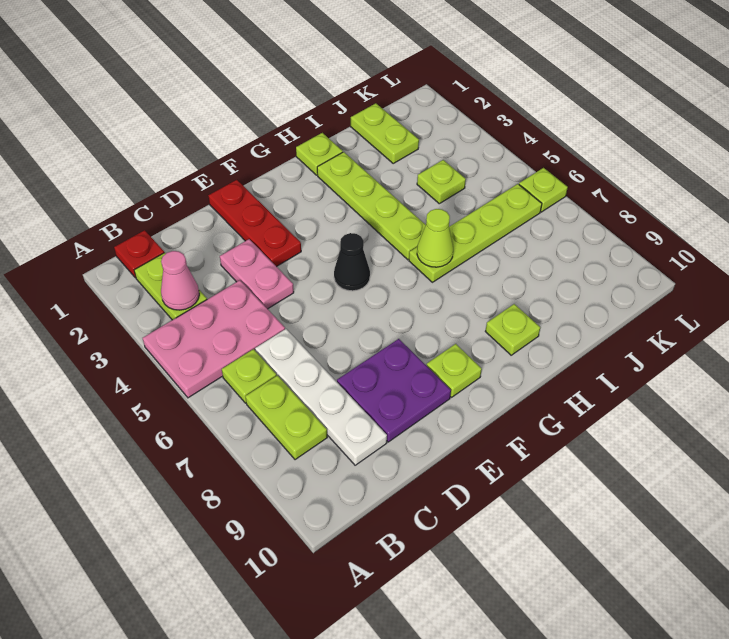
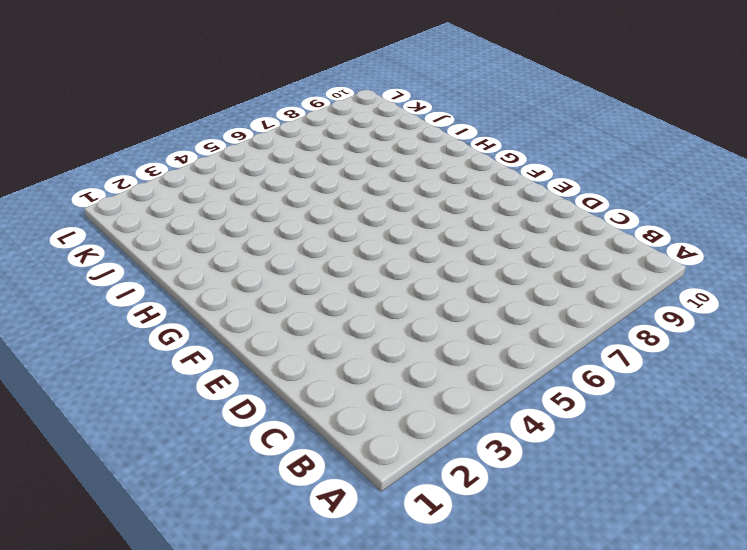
none -> pink plate A4:C5 level 1
none -> red plate B1 level 1
none -> lime plate B2:B3 level 1

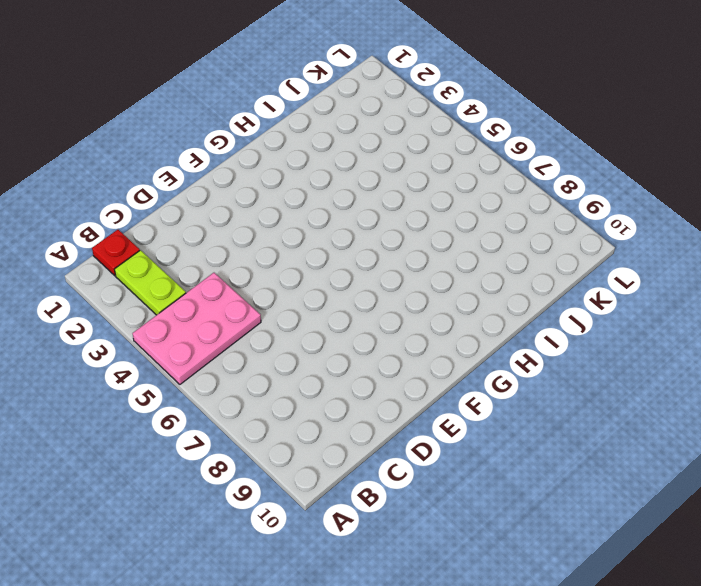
none -> lime plate B6 level 1
none -> lime plate B7:B8 level 1
none -> white plate C6:C9 level 1

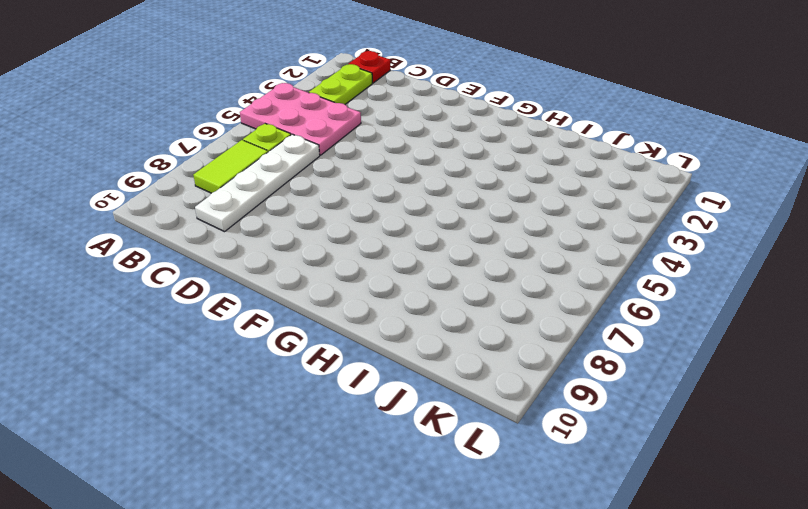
lime tile B7:B8 level 1 -> lime plate B7:B8 level 1
none -> pink plate D3:D4 level 1
none -> purple plate D8:E9 level 1
none -> red plate E1:E3 level 1

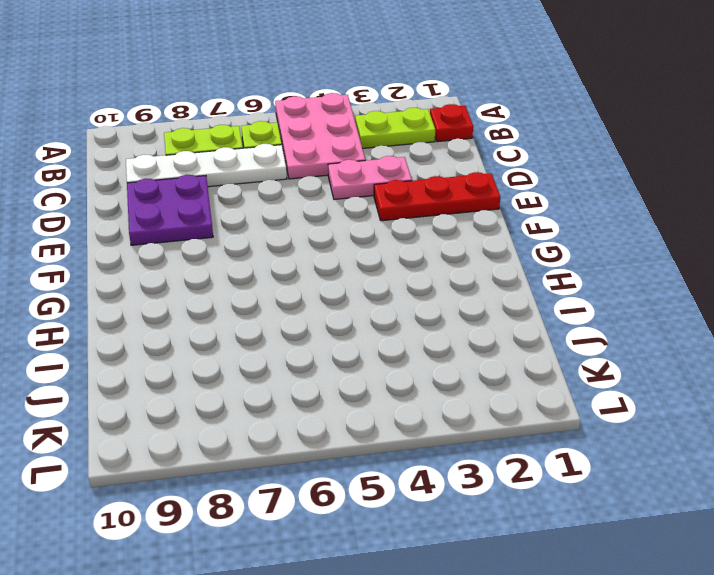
none -> black cone F5 level 1
none -> lime plate F9 level 1
none -> lime plate H1 level 1

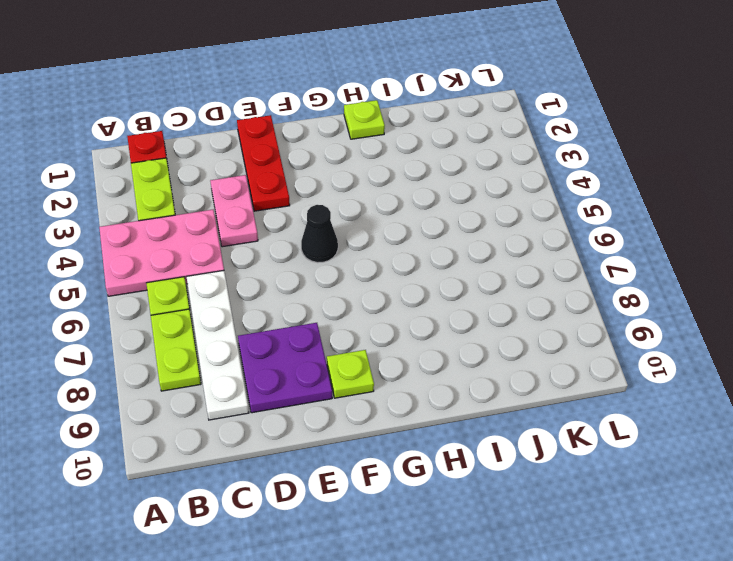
none -> lime plate H2:H5 level 1
none -> lime plate H6:K6 level 1
none -> lime plate H9 level 1

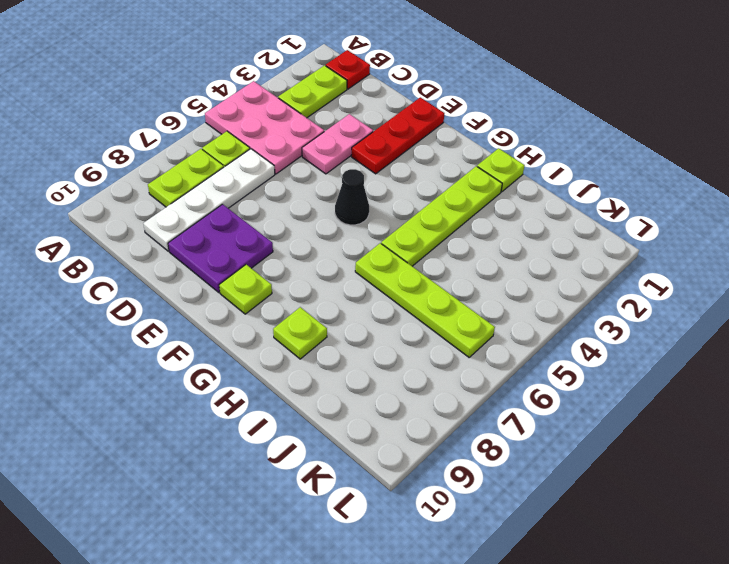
none -> lime plate J1:J2 level 1
none -> lime plate J4 level 1
none -> lime plate L6 level 1

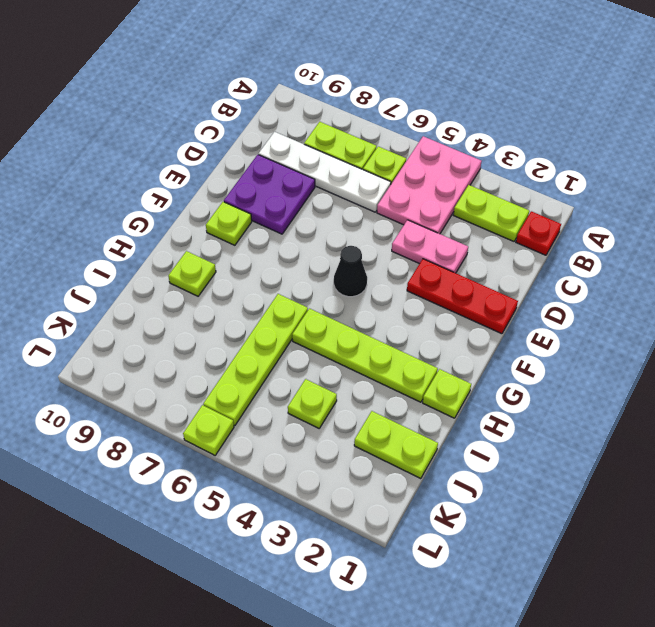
none -> pink cone B3 level 2
none -> lime cone H6 level 2

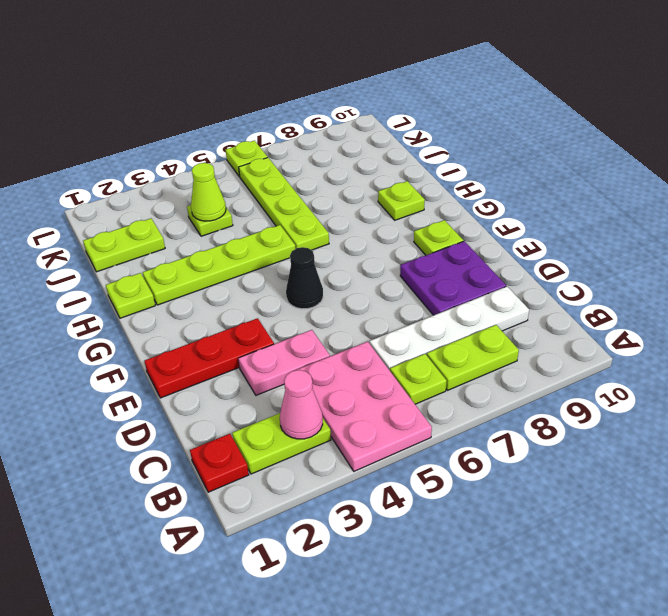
lime cone J4 level 2 -> lime cone H6 level 2

